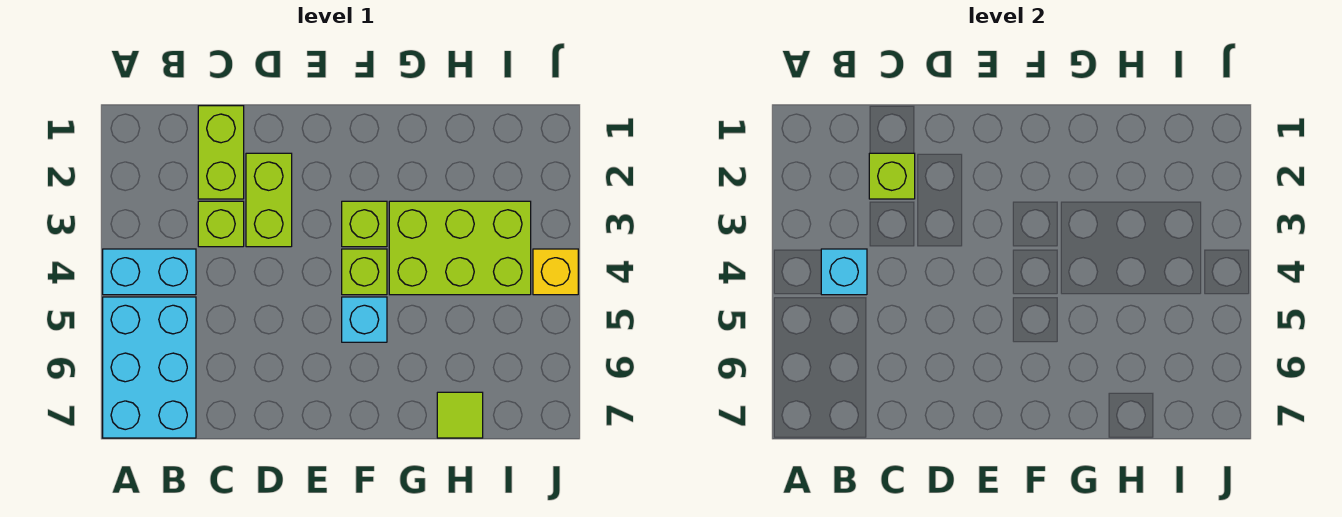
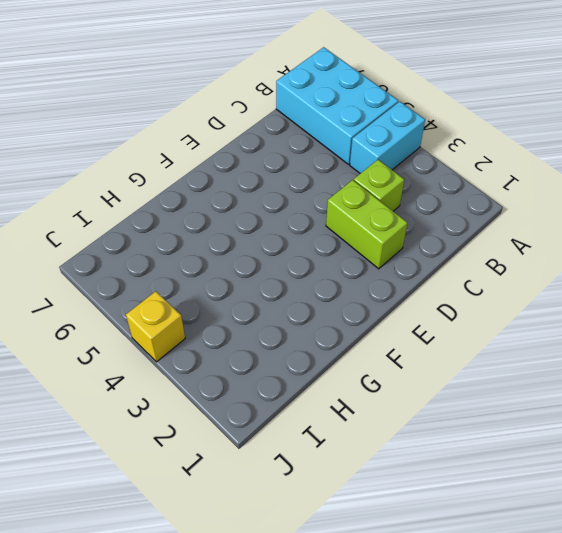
none -> lime brick C1:C2 level 1
none -> lime brick F3 level 1
none -> lime brick F4 level 1

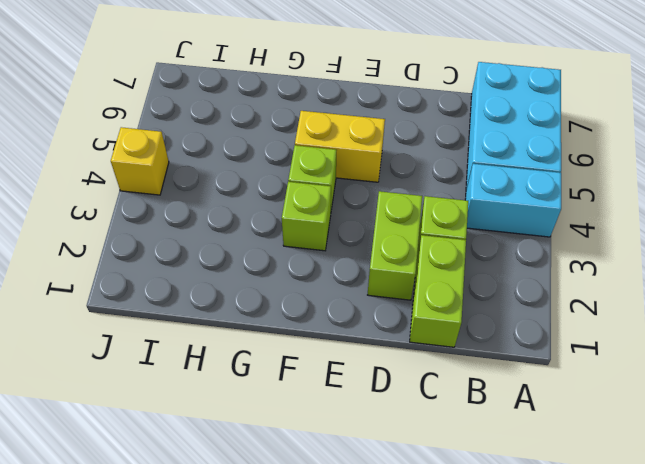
yellow brick E5:F5 level 1 -> cyan brick F5 level 1
none -> lime brick G3:I4 level 1
none -> lime tile H7 level 1
none -> cyan brick B4 level 2

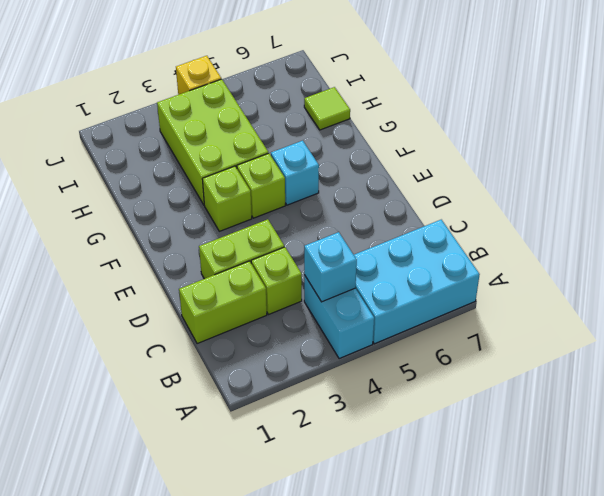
none -> lime brick C2 level 2

